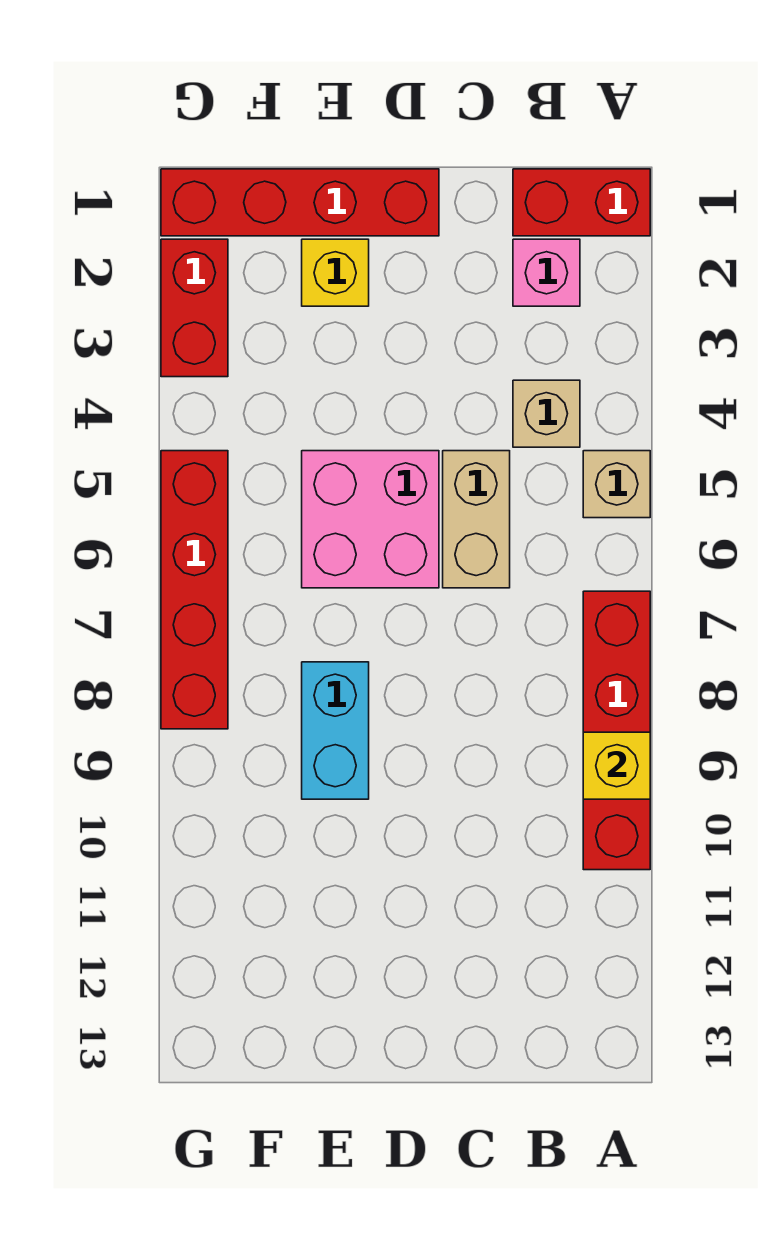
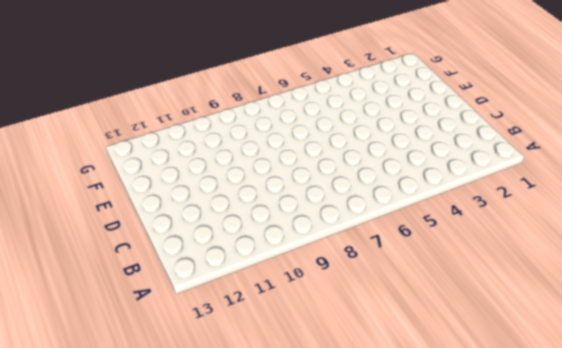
none -> red brick A1:B1 level 1
none -> tan brick A5 level 1
none -> red brick A7:A10 level 1

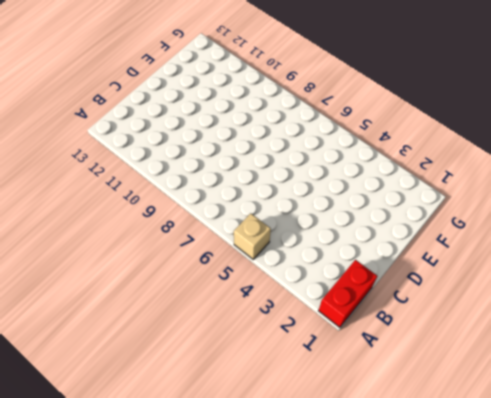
none -> red brick A7:A10 level 1
none -> pink brick B2 level 1
none -> tan brick B4 level 1

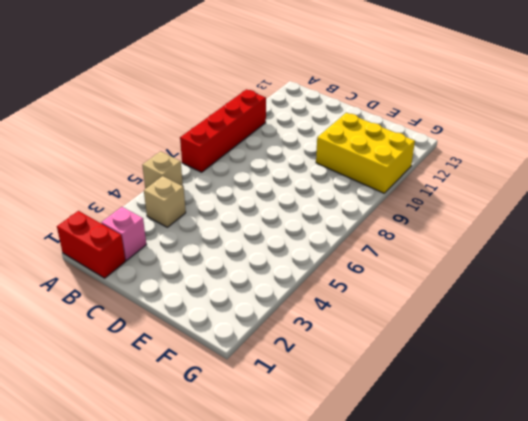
yellow brick E10:G11 level 1 -> none
none -> tan brick C5:C6 level 1
none -> red brick D1:G1 level 1
none -> pink brick D5:E6 level 1

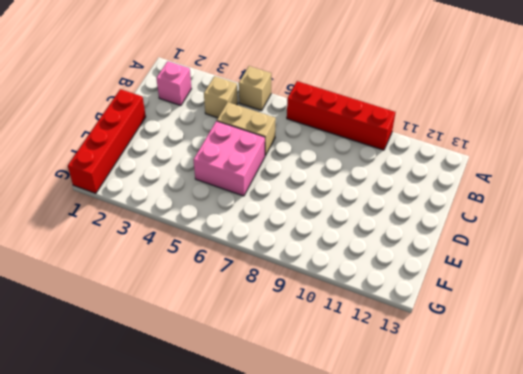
none -> red brick A1:B1 level 1
none -> yellow brick E2 level 1
none -> cyan brick E8:E9 level 1

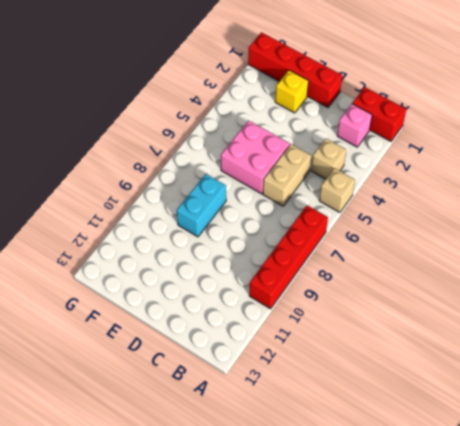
none -> red brick G2:G3 level 1
none -> red brick G5:G8 level 1
none -> yellow brick A9 level 2

